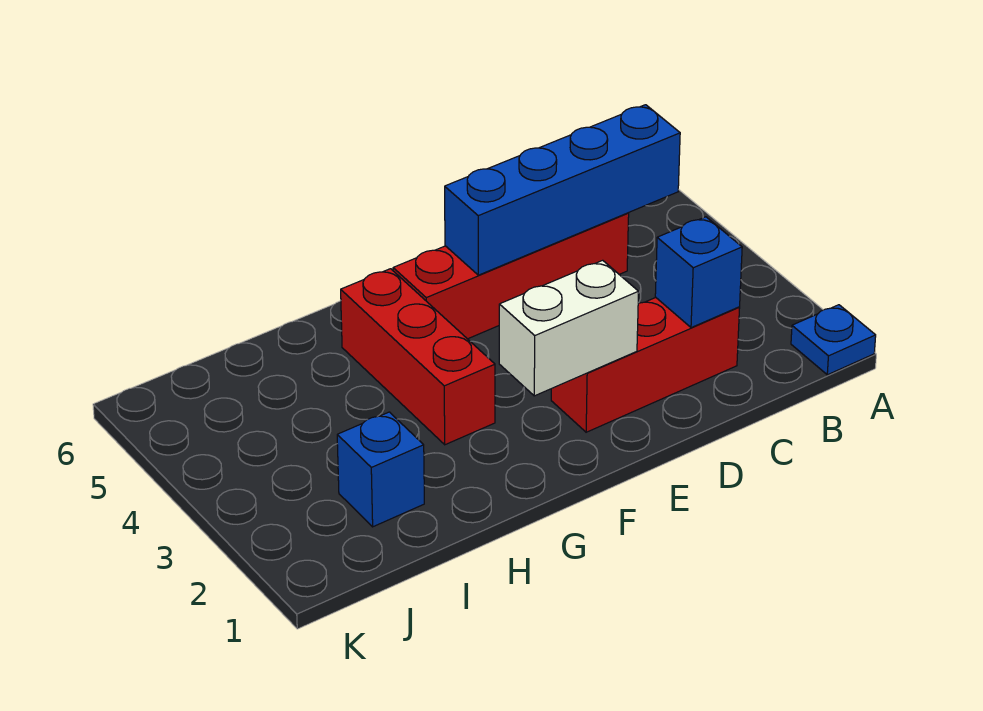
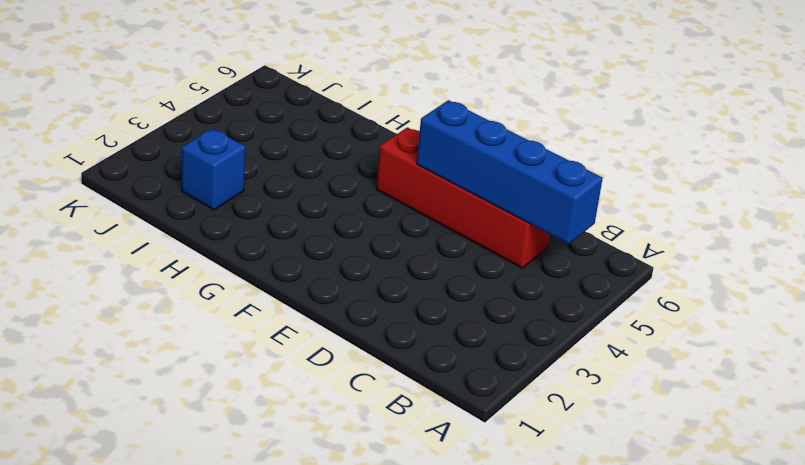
none -> blue plate A1 level 1
none -> red brick C2:E2 level 1

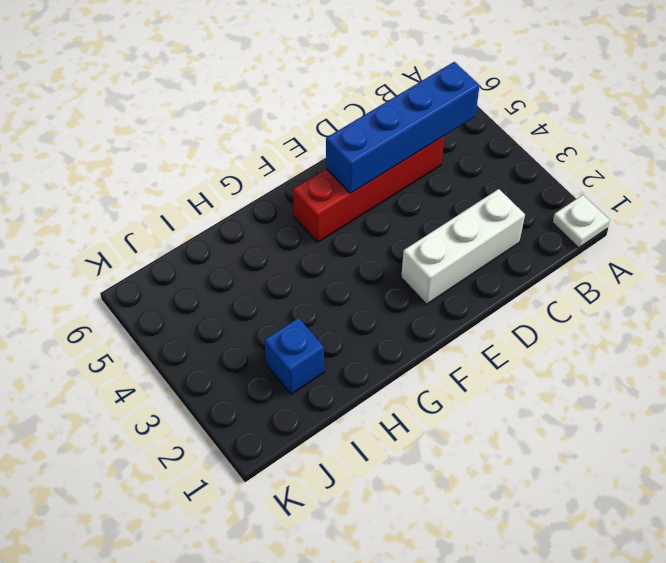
white plate A1 level 1 -> blue plate A1 level 1
white brick C2:E2 level 1 -> red brick C2:E2 level 1
none -> red brick G3:G5 level 1
none -> blue brick C2 level 2

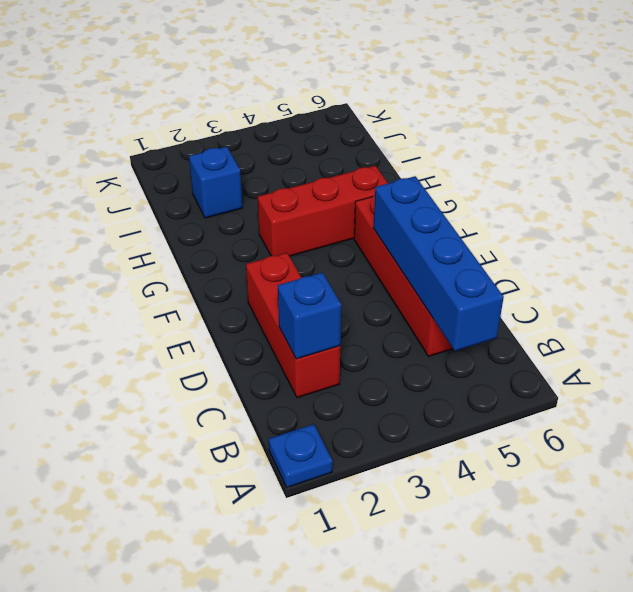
none -> white brick E2:F2 level 2

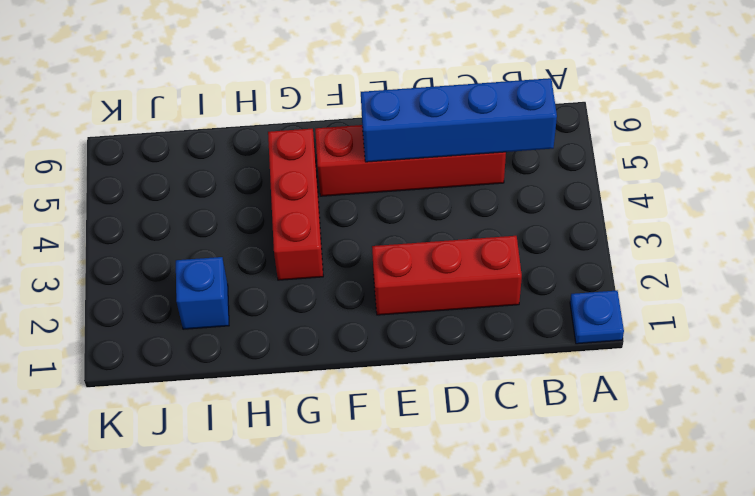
none -> blue brick C2 level 2
none -> white brick E2:F2 level 2

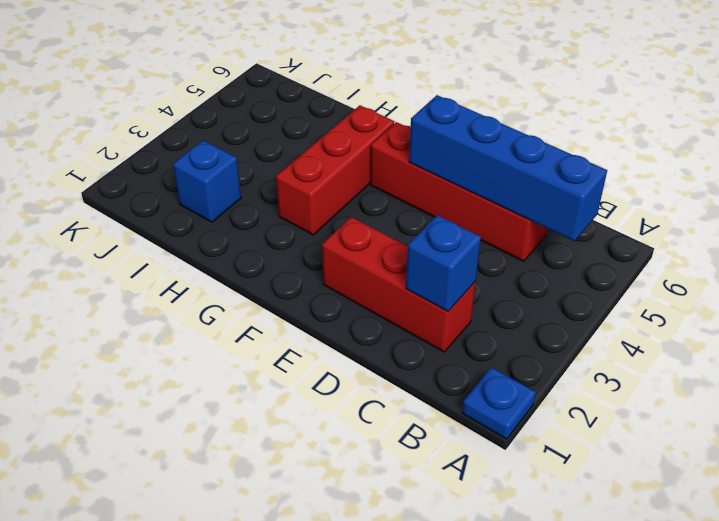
none -> white brick E2:F2 level 2

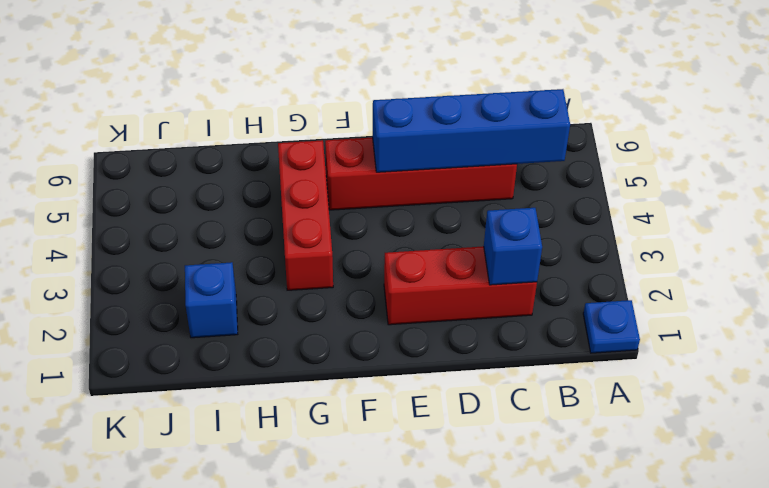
none -> white brick E2:F2 level 2

